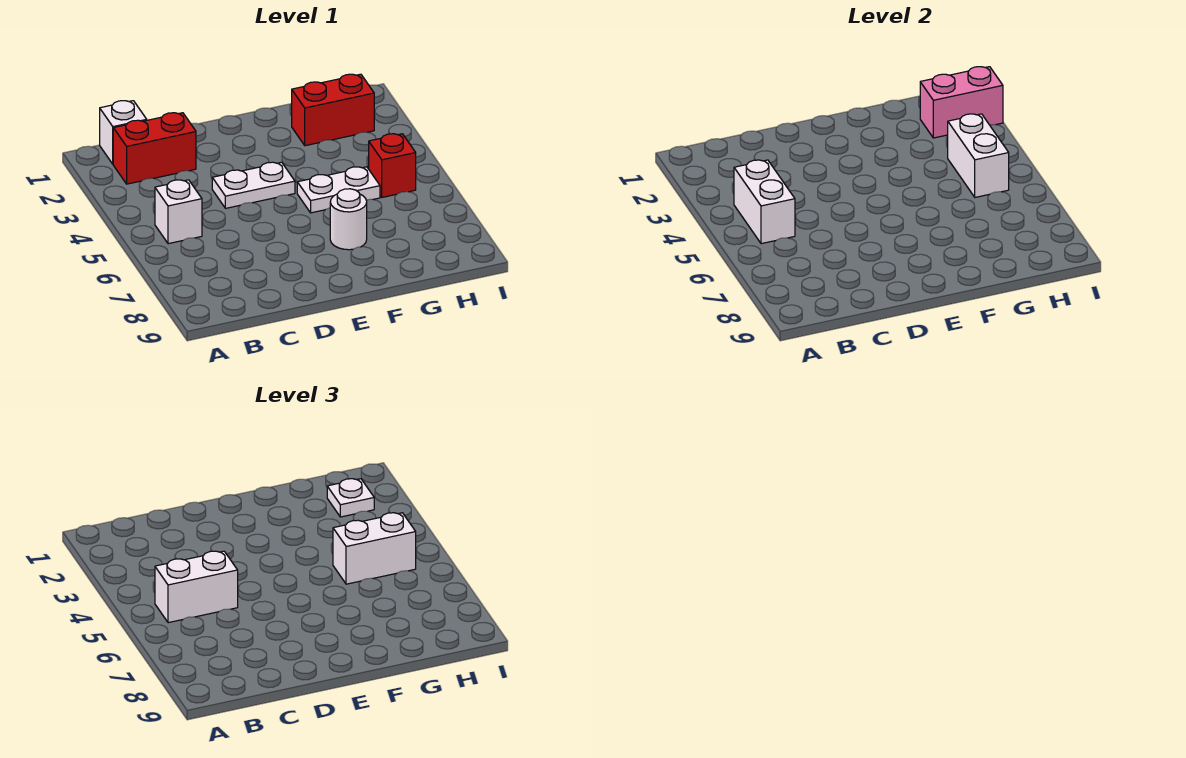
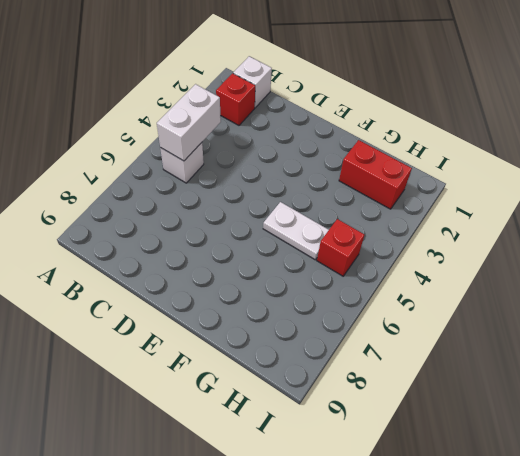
red brick B2 level 1 -> red brick B2:C2 level 1
none -> white plate D4:E4 level 1
none -> white round brick F7 level 1
none -> pink brick H2:I2 level 2

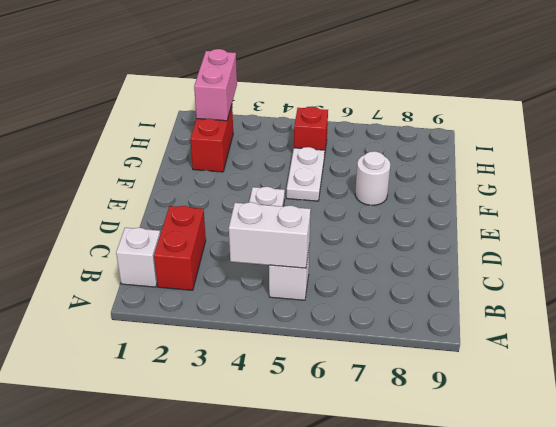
none -> white brick H4:H5 level 2
none -> white brick B5:C5 level 3
none -> white brick G5:H5 level 3

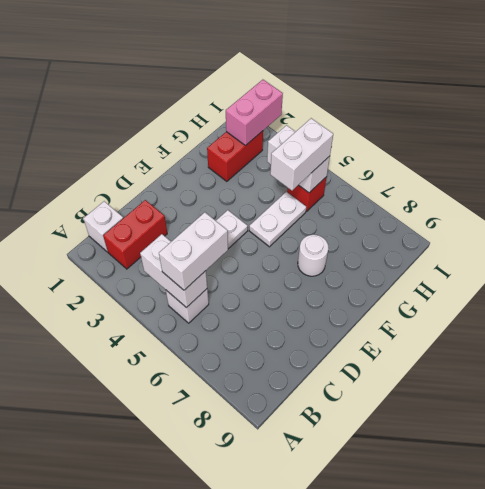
none -> white plate H2 level 3

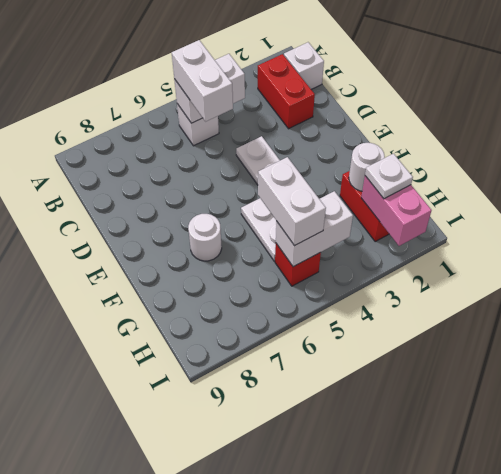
white round brick G2 level 2 -> none

